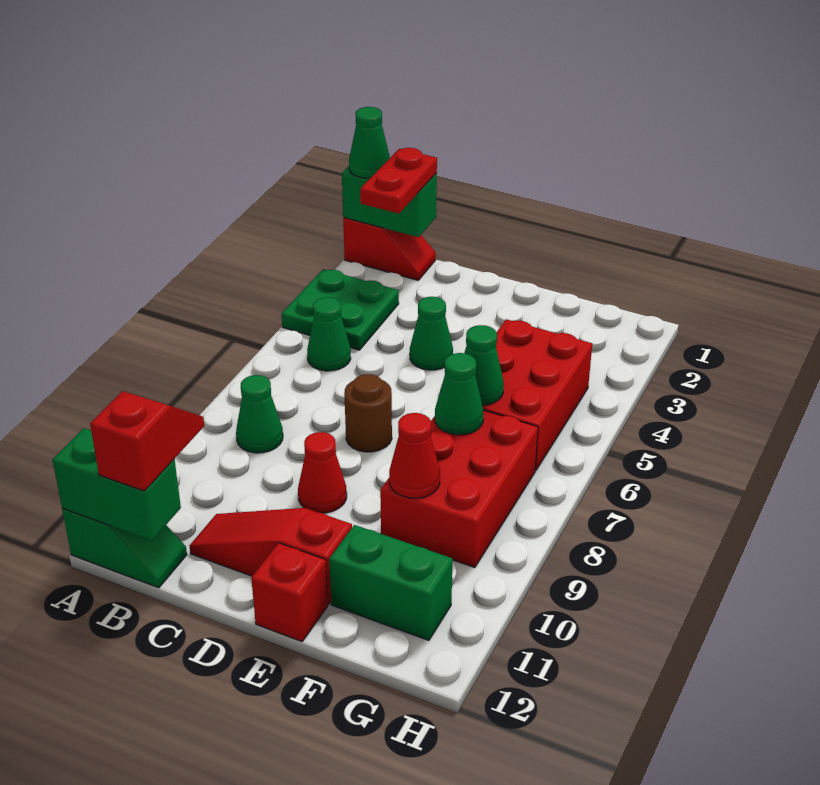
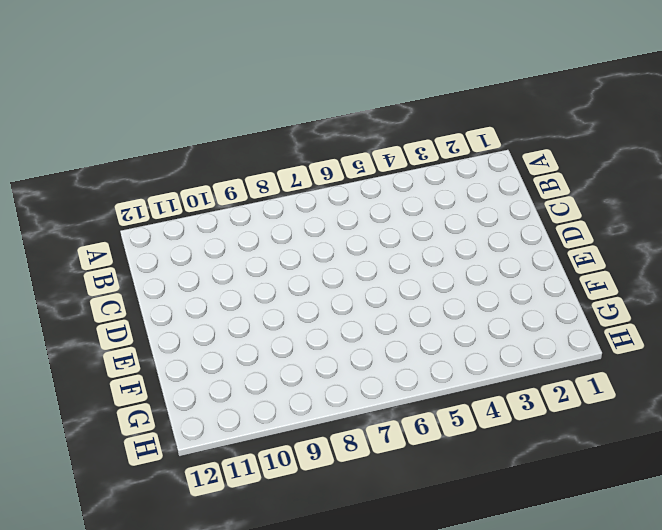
none -> red slope A1:B1 level 1 top A
none -> green plate A3:B4 level 1
none -> green slope A12:B12 level 1 top A

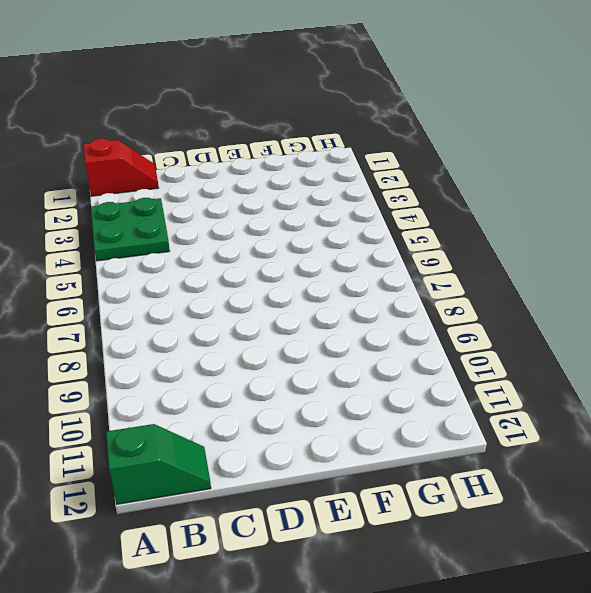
none -> green cone B5 level 1
none -> green cone B8 level 1
none -> red slope C11:E11 level 1 top E

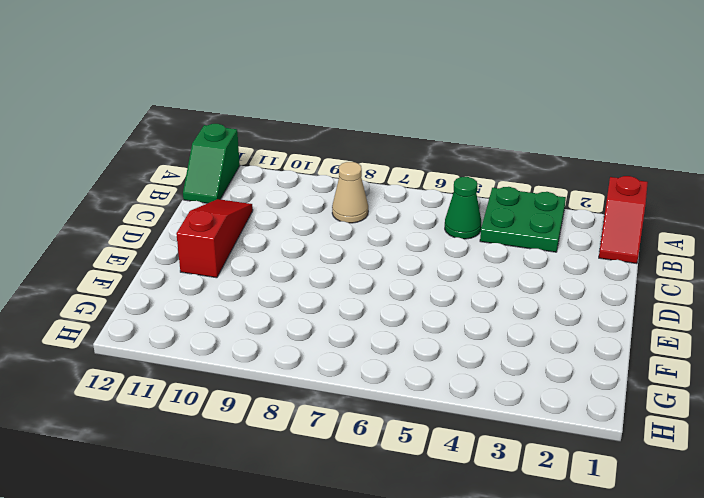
tan cone B8 level 1 -> green cone B8 level 1
none -> green cone D4 level 1
none -> brown round brick D7 level 1
none -> red cone D9 level 1

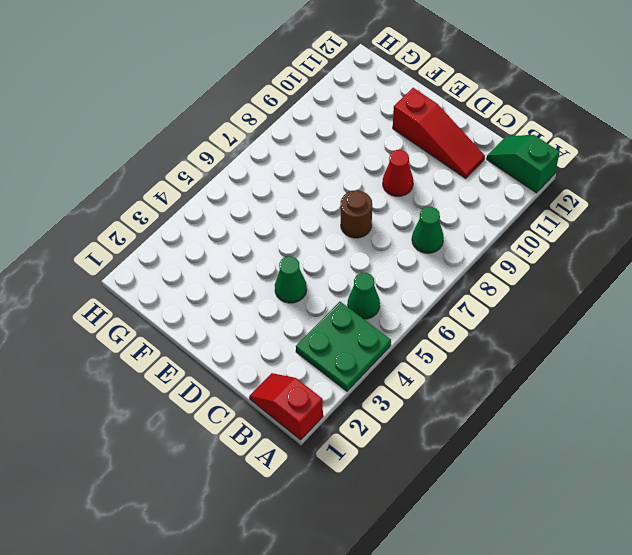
none -> red brick E12 level 1
none -> red brick F4:G6 level 1
none -> red brick F7:G9 level 1

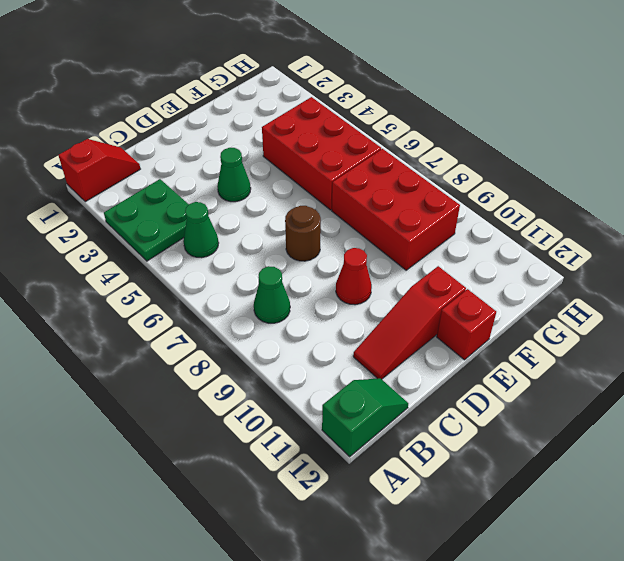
none -> green brick F11:G11 level 1
none -> green brick A1:B1 level 2
none -> green brick A12:B12 level 2

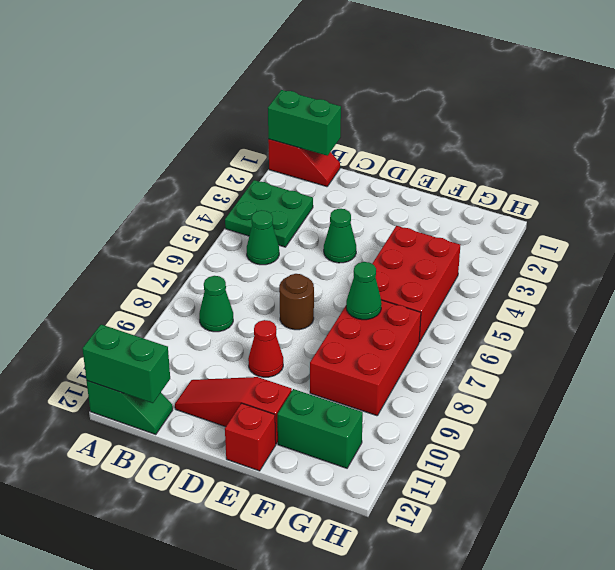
none -> green cone F6 level 2
none -> red cone F9 level 2
none -> green cone A1 level 3

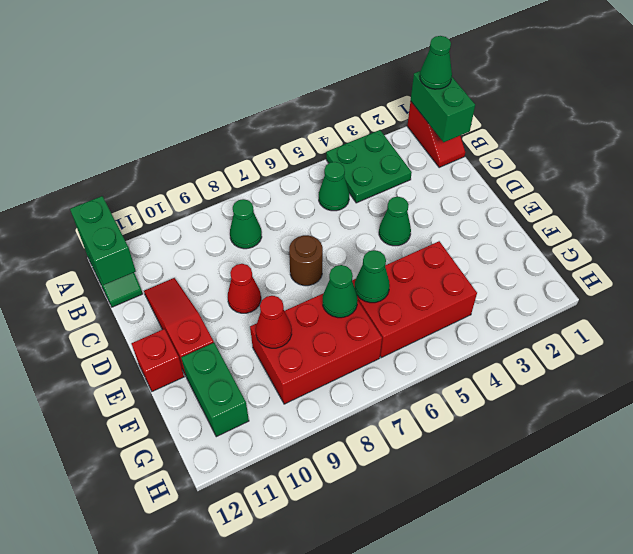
none -> red plate B1:B2 level 3
none -> red slope B11:B12 level 3 top 12

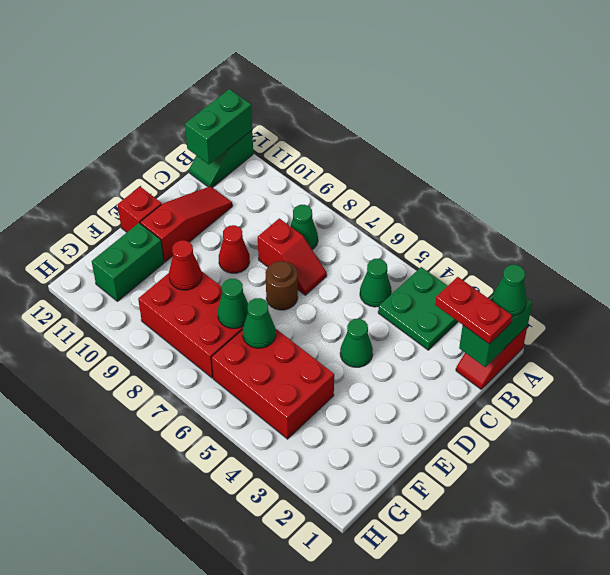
red slope C7:C8 level 1 top 8 -> red slope B11:B12 level 3 top 12

